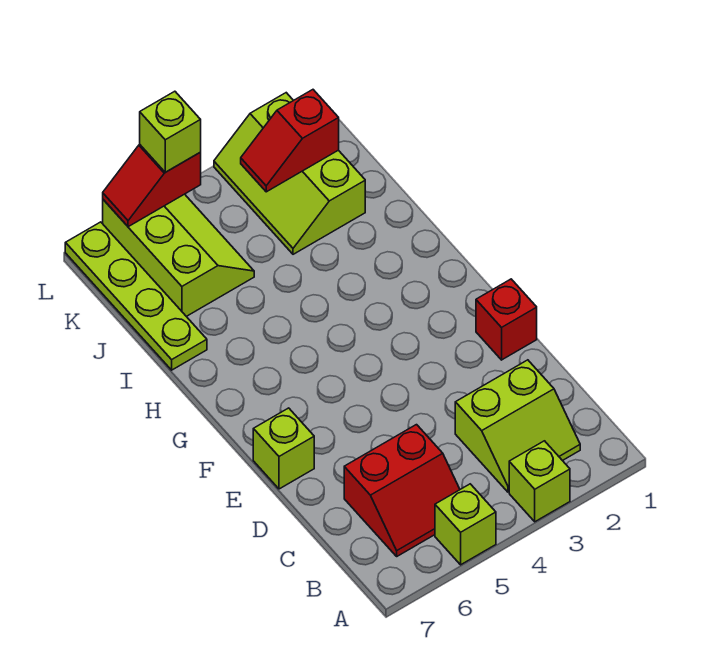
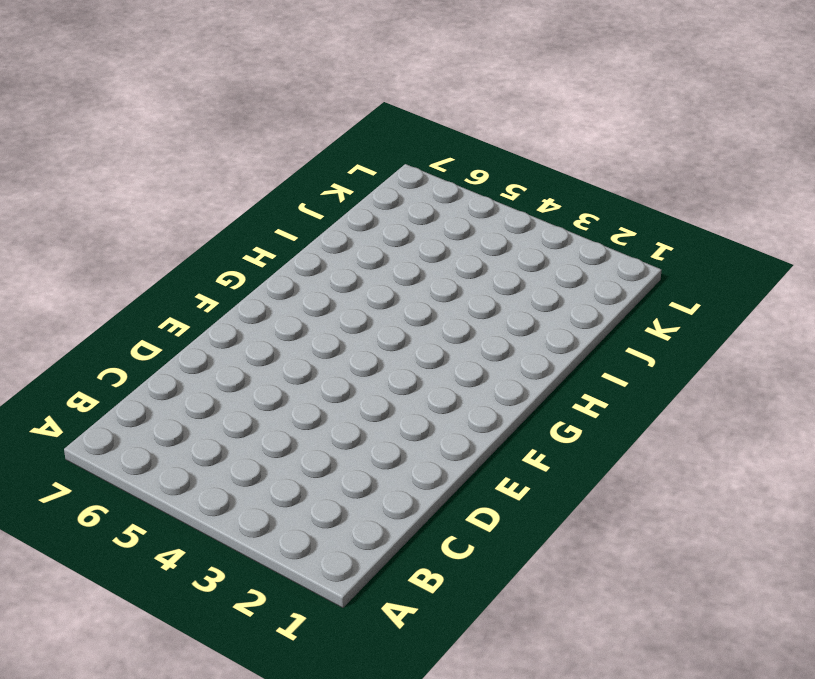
none -> lime brick A3 level 1
none -> lime brick A5 level 1
none -> lime slope B2:C3 level 1 top C

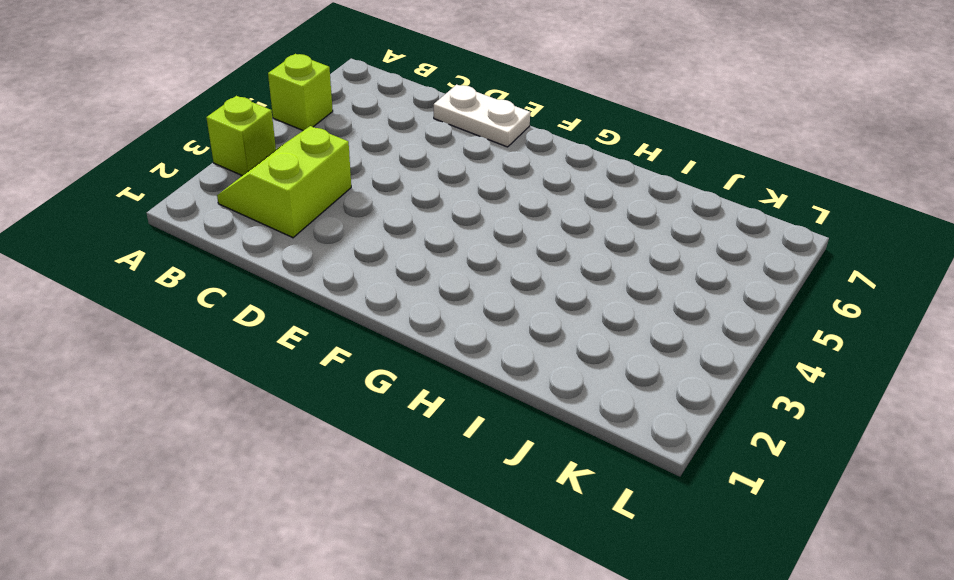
white plate D7:E7 level 1 -> lime brick E7 level 1
none -> red slope B5:C6 level 1 top C
none -> red brick E1 level 1
none -> lime plate I7:L7 level 1

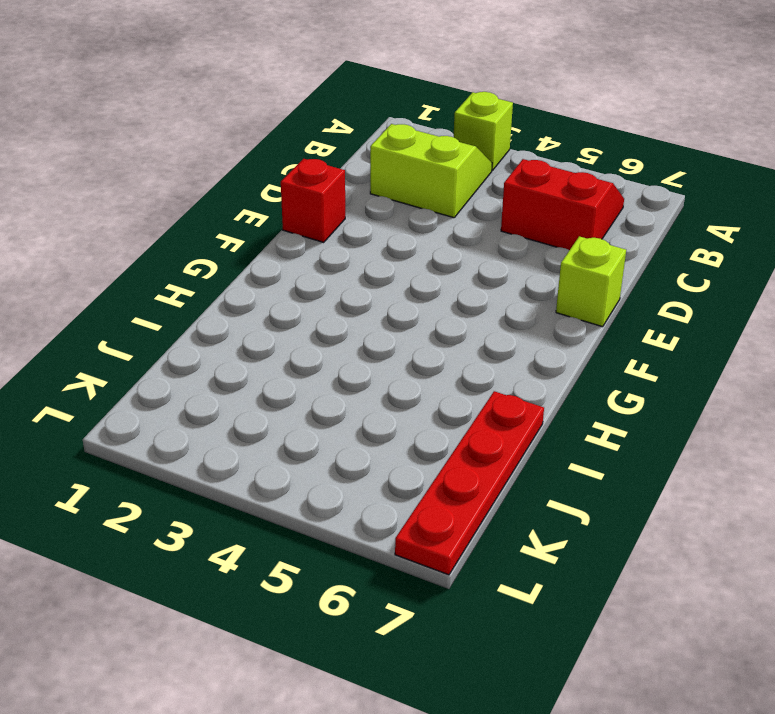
red plate I7:L7 level 1 -> lime plate I7:L7 level 1
none -> lime brick A5 level 1
none -> lime slope J2:L3 level 1 top 2
none -> lime slope J5:L6 level 1 top 6

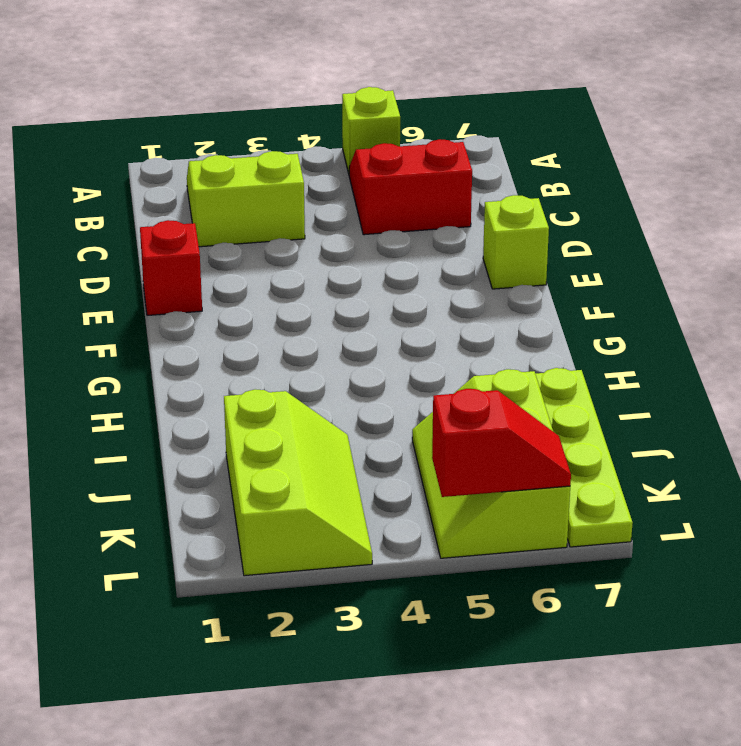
none -> lime brick A3 level 1
none -> red slope K2:K3 level 2 top 2
none -> lime brick L5 level 3

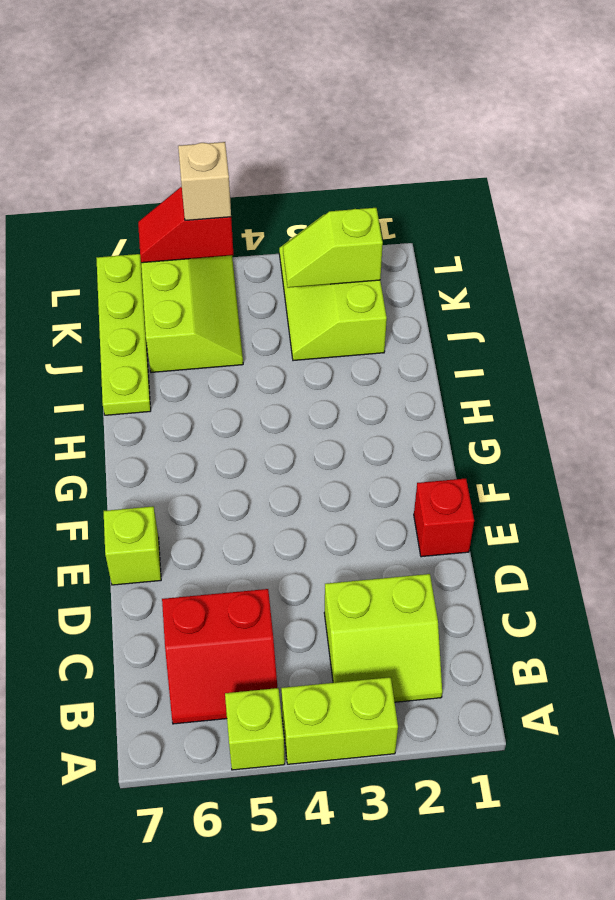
lime brick A3:A4 level 1 -> lime brick A3 level 1
lime slope K2:K3 level 2 top 2 -> red slope K2:K3 level 2 top 2
tan brick L5 level 3 -> lime brick L5 level 3

